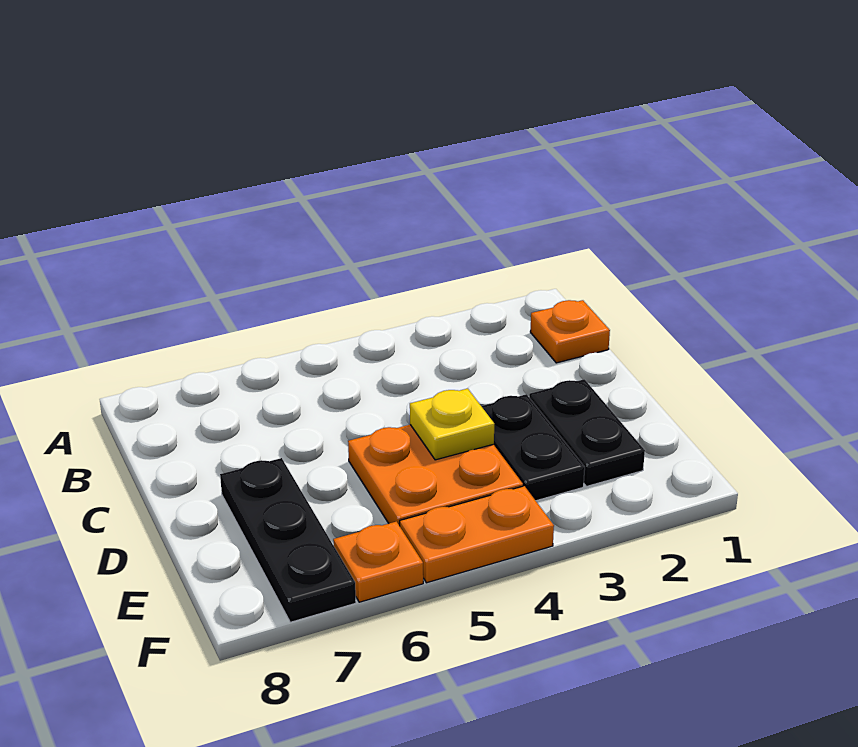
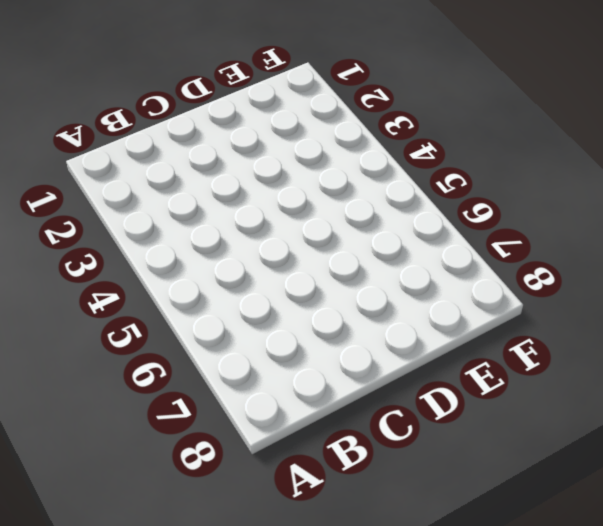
none -> orange plate B1 level 1
none -> black plate D2:E2 level 1

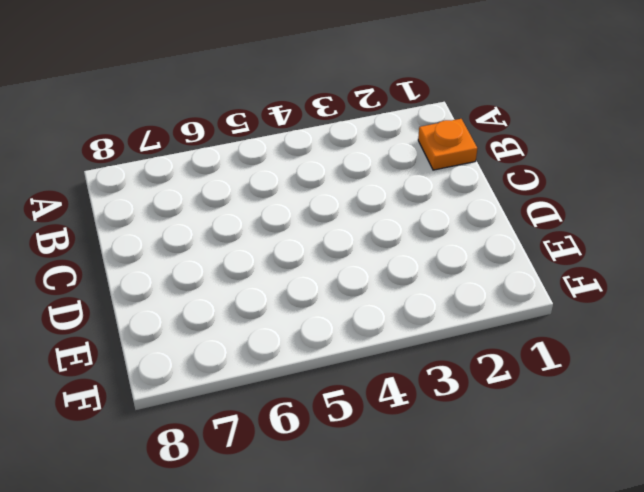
none -> black plate D2:E2 level 1
none -> black plate D3:E3 level 1

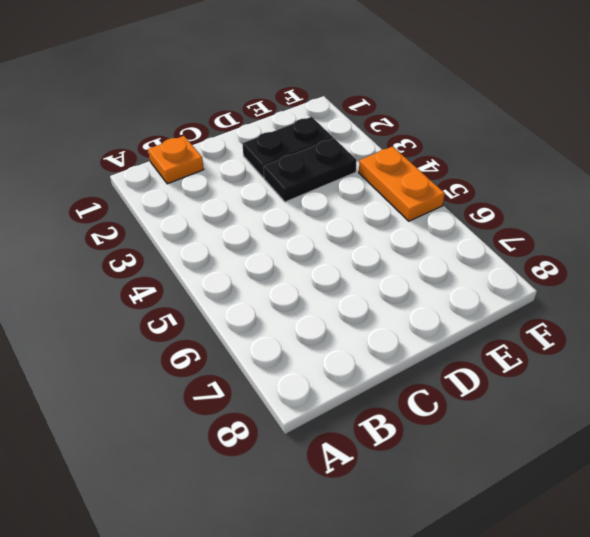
none -> orange plate D4:E5 level 1
none -> black plate D7:F7 level 1

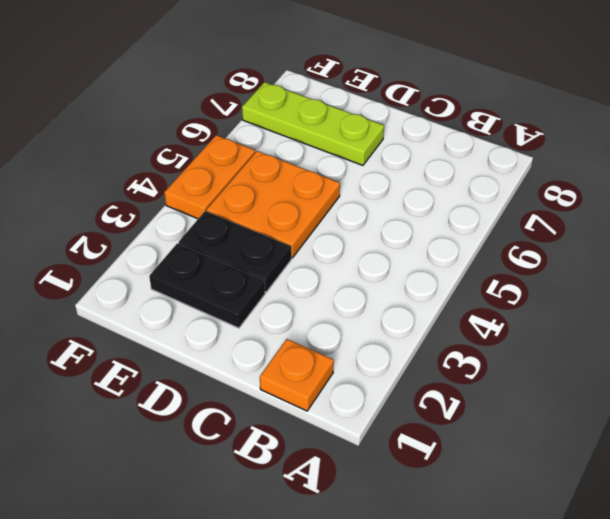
lime plate D7:F7 level 1 -> black plate D7:F7 level 1
none -> orange plate F6 level 1
none -> yellow plate D4 level 2

